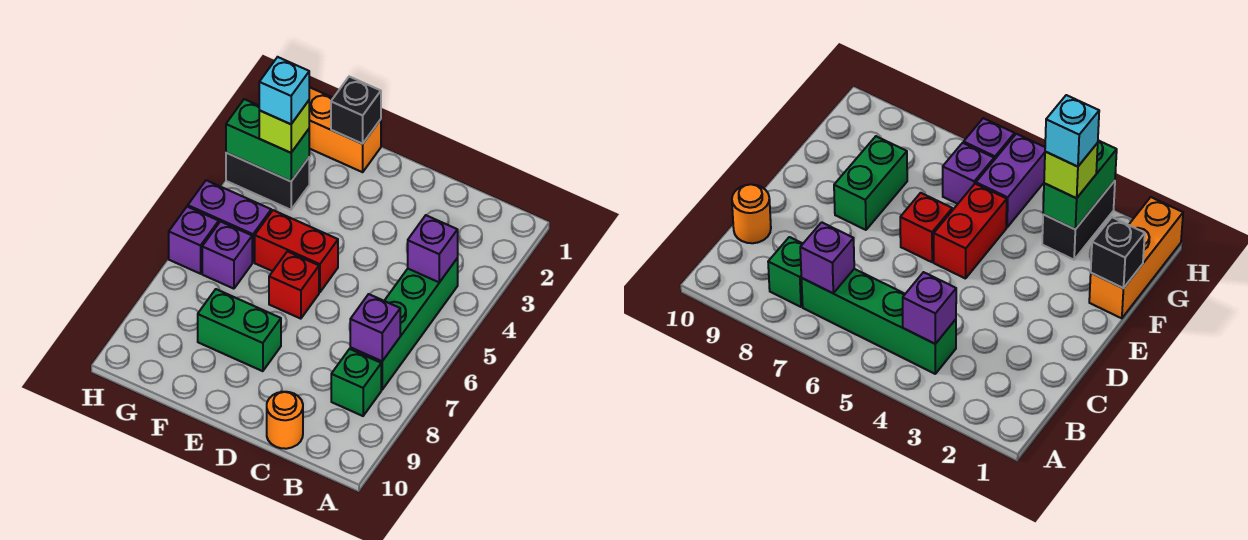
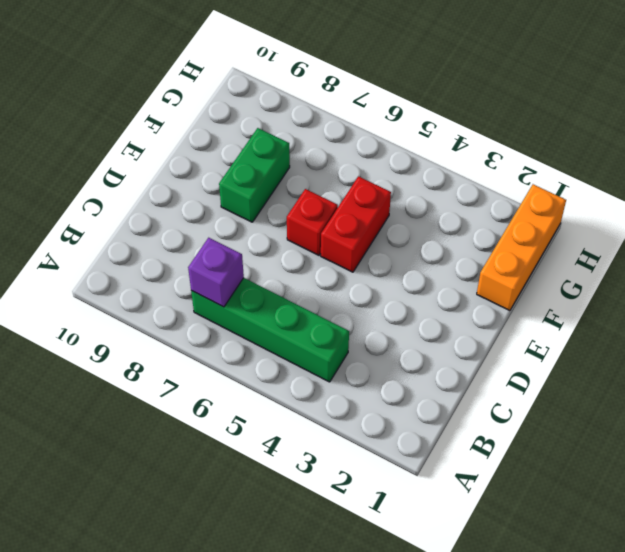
none -> green brick B8 level 1
none -> orange round brick C10 level 1
none -> black brick G3:H3 level 1

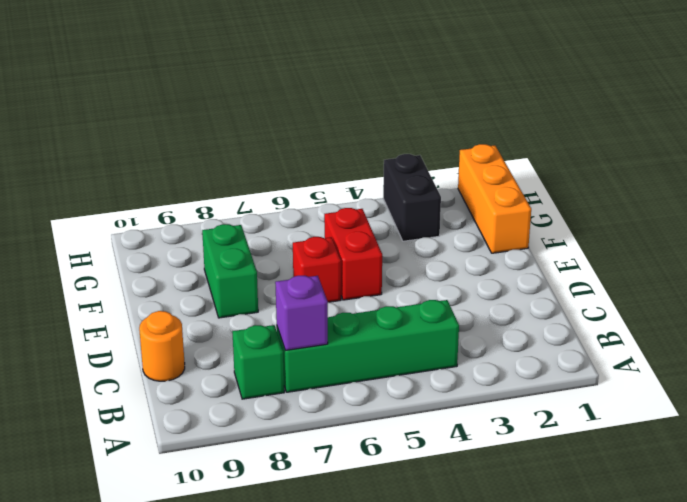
none -> purple brick G5:H5 level 1
none -> purple brick G6 level 1
none -> purple brick H6 level 1

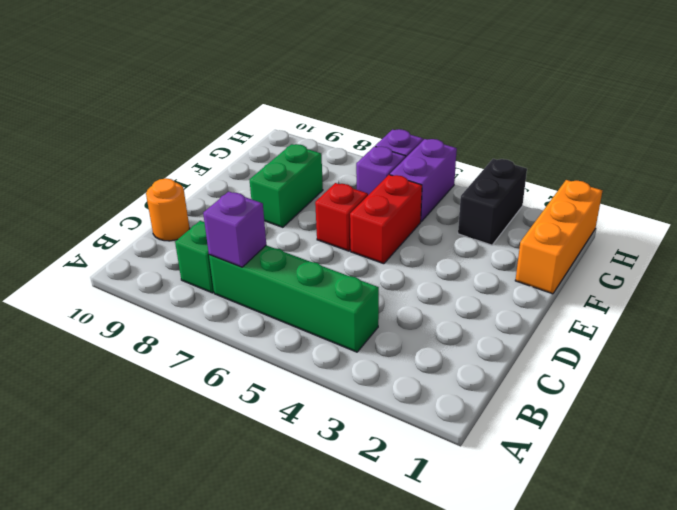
none -> purple brick B4 level 2
none -> black brick F1 level 2
none -> green brick G3:H3 level 2

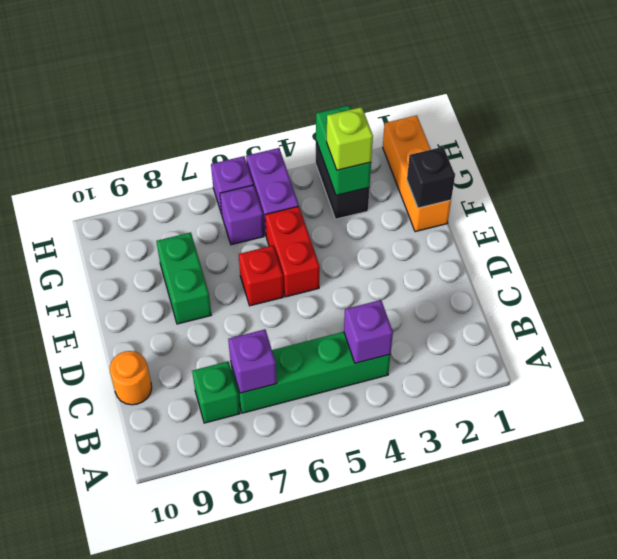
none -> cyan brick G3 level 4

